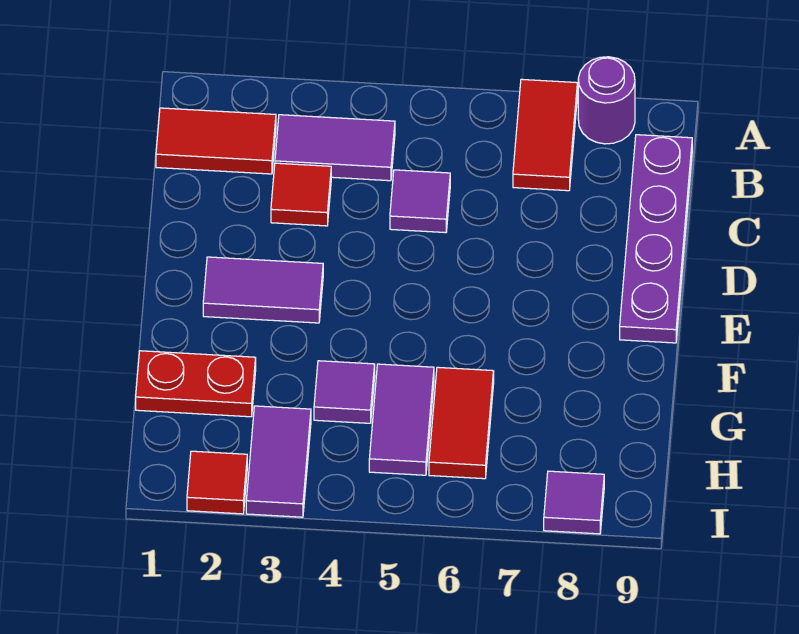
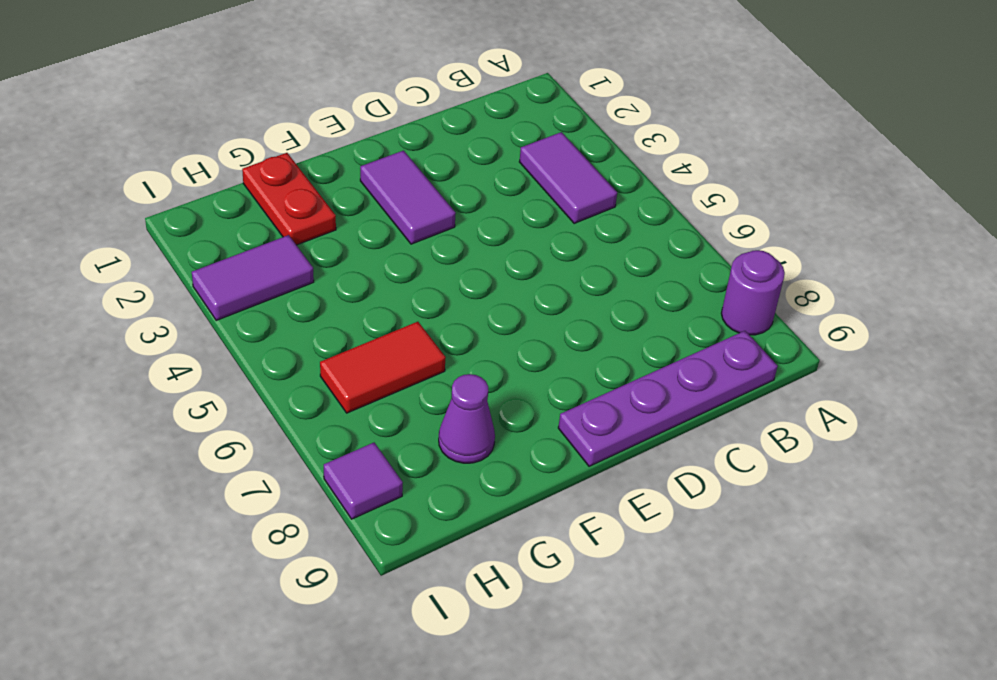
purple cone G8 level 1 -> none
none -> red tile A7:B7 level 1
none -> red tile B1:B2 level 1
none -> red tile C3 level 1

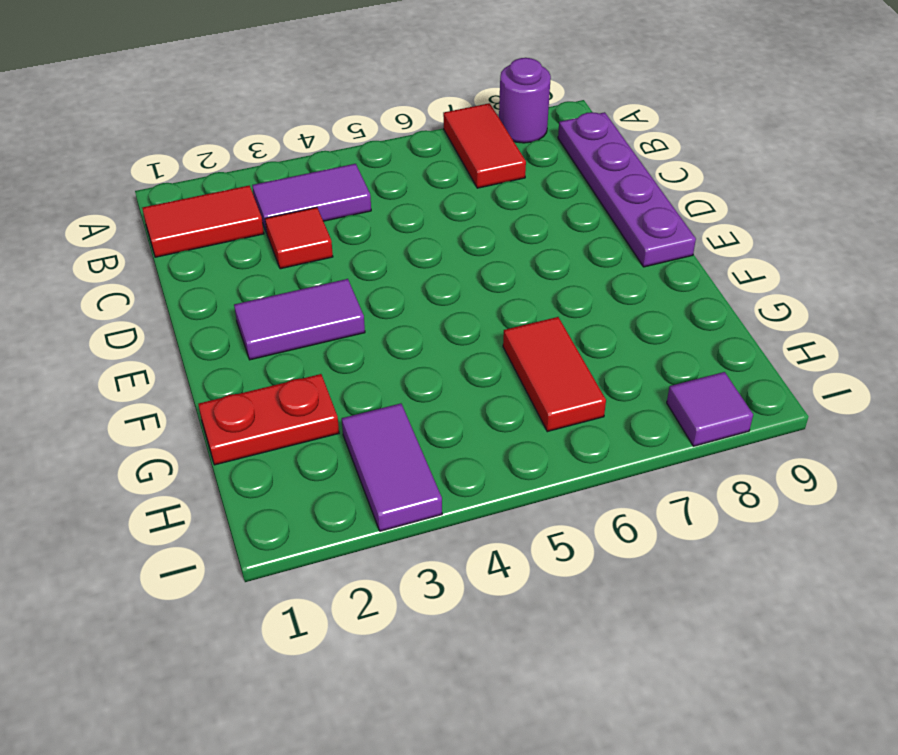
none -> purple tile C5 level 1
none -> purple tile G4 level 1
none -> purple tile G5:H5 level 1

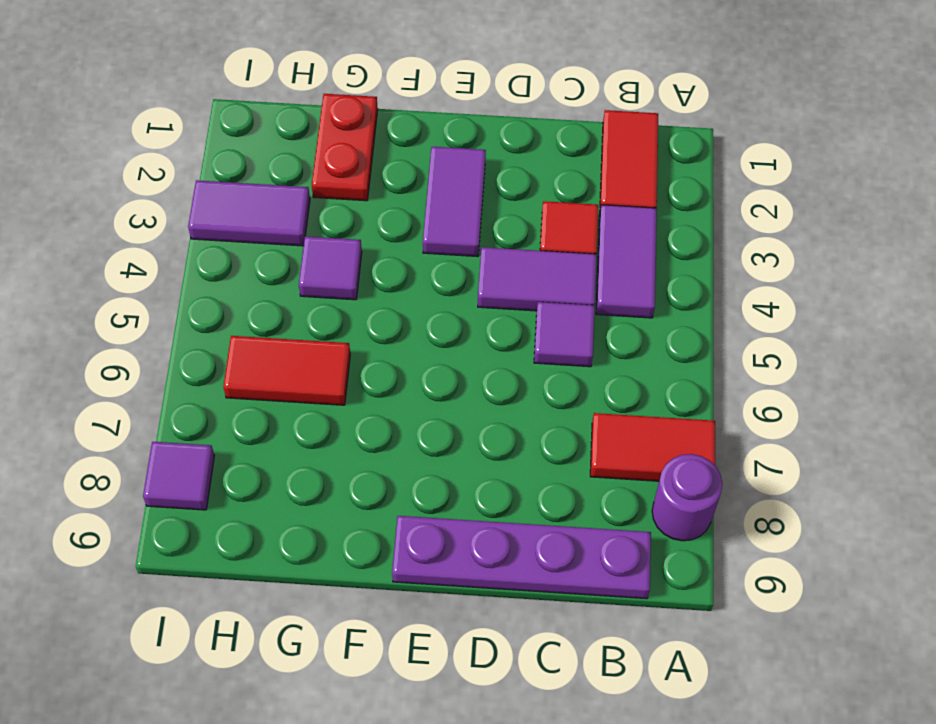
purple tile C4:D4 level 1 -> purple tile G5:H5 level 1
none -> red tile I2 level 1

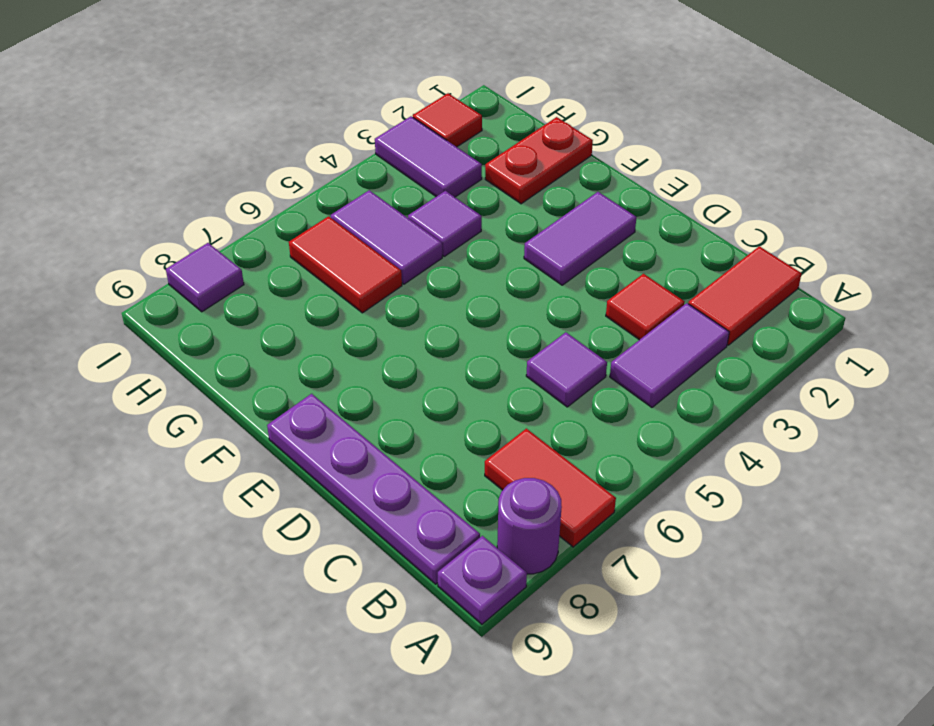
purple plate A9 level 1 -> none

